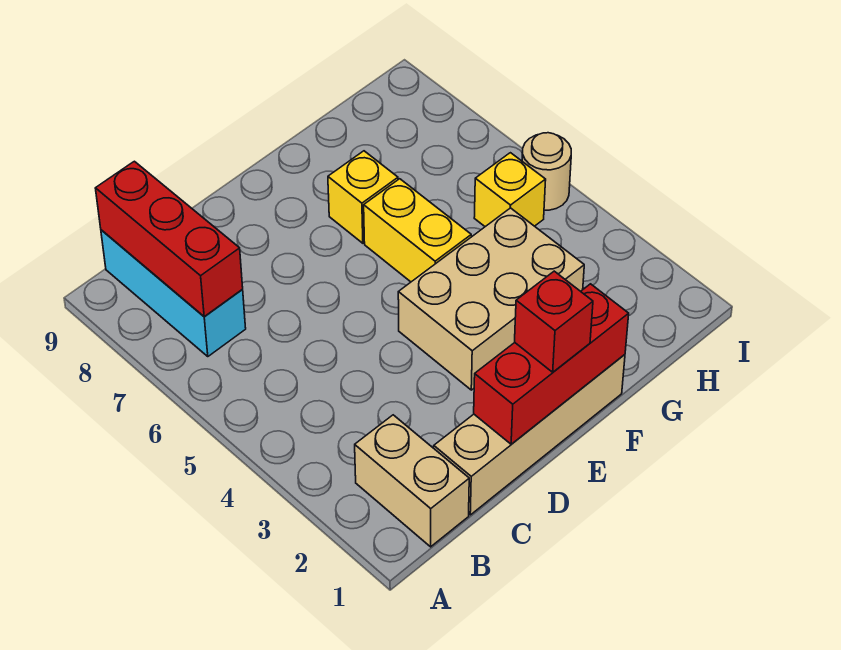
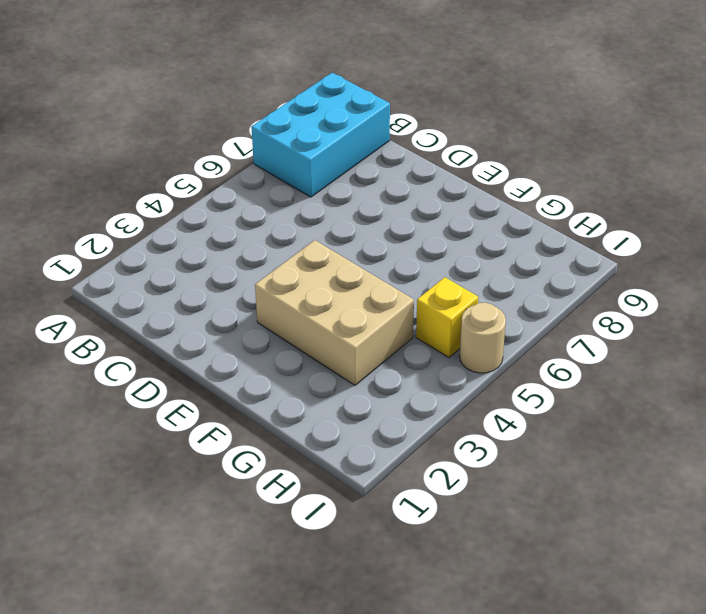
cyan brick A7:B9 level 1 -> cyan brick B7:B9 level 1
none -> tan brick B1:B2 level 1
none -> tan brick C1:F1 level 1

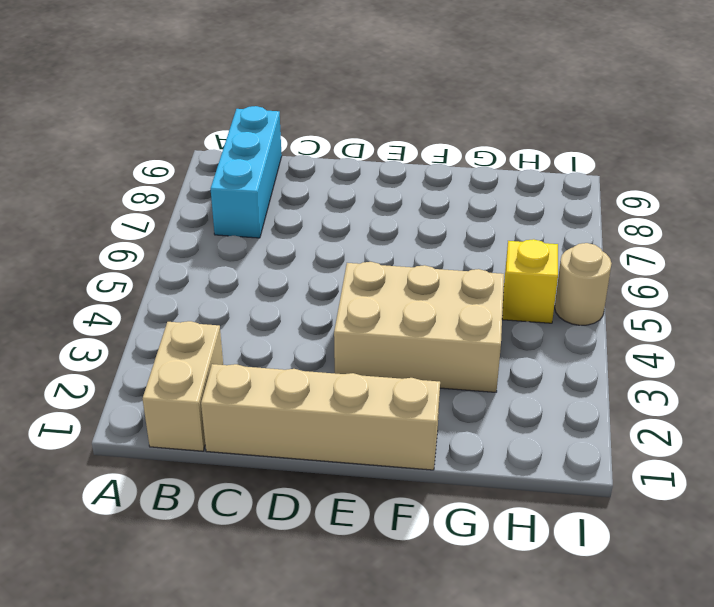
none -> yellow brick F5:F6 level 1
none -> yellow brick F7 level 1

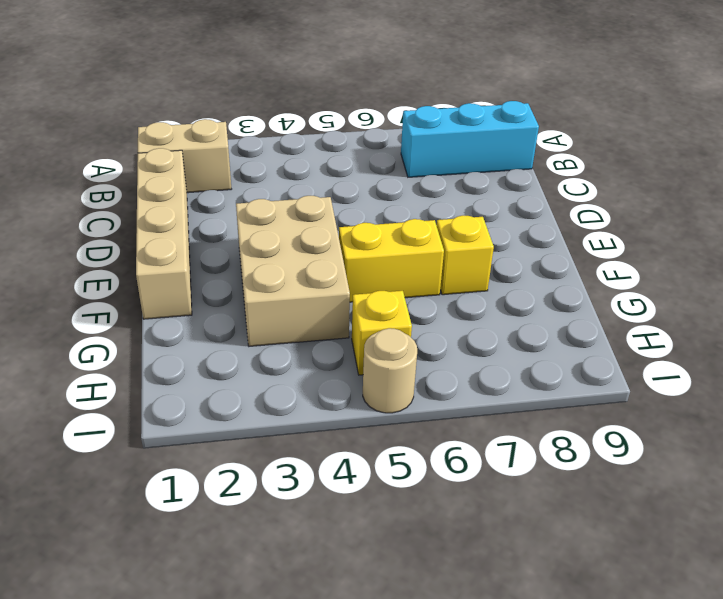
none -> red brick B7:B9 level 2
none -> red brick D1:F1 level 2

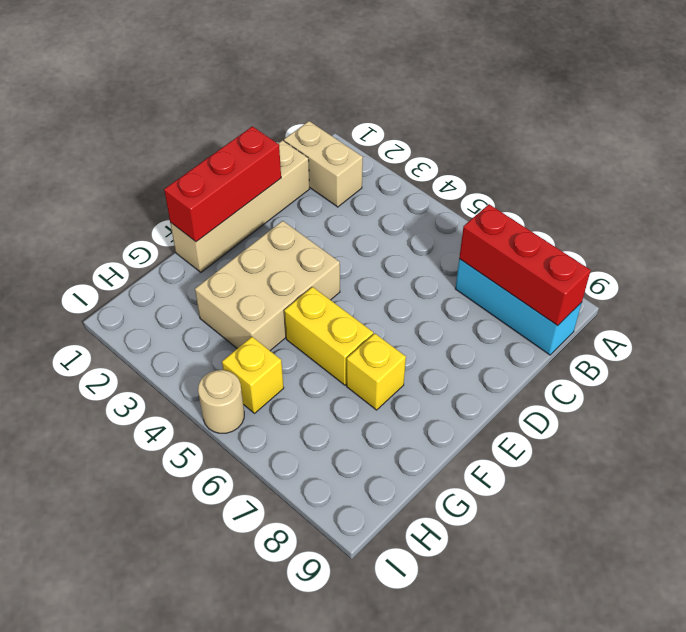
none -> red brick E1 level 3

